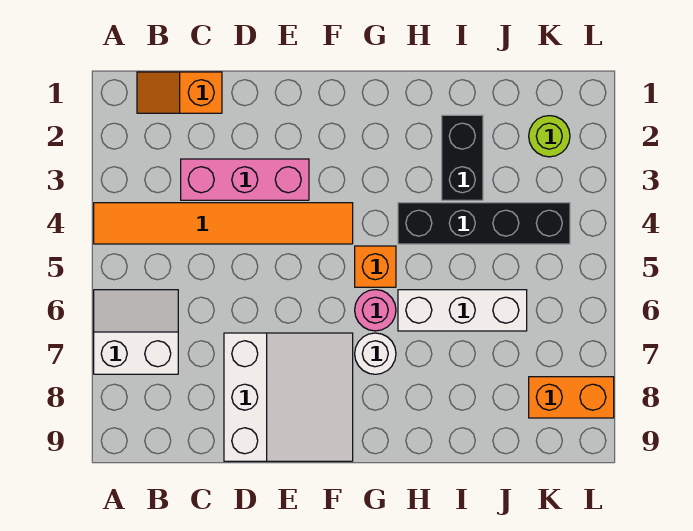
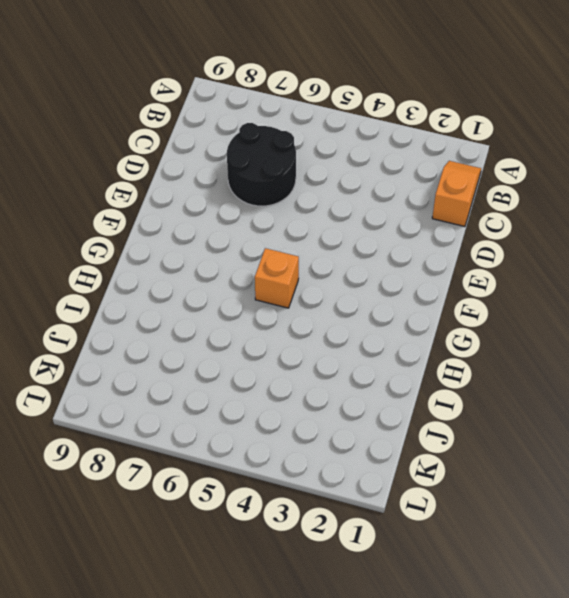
black round brick C6:D7 level 1 -> white slope D7:F9 level 1 top D
none -> orange tile A4:F4 level 1
none -> white slope A6:B7 level 1 top 7
none -> pink brick C3:E3 level 1

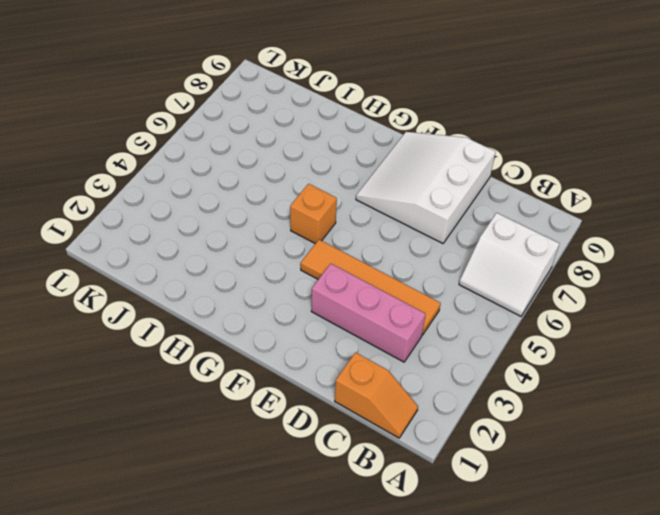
orange tile C4:F4 level 1 -> orange tile A4:F4 level 1
none -> pink round brick G6 level 1
none -> white round brick G7 level 1
none -> black brick H4:K4 level 1

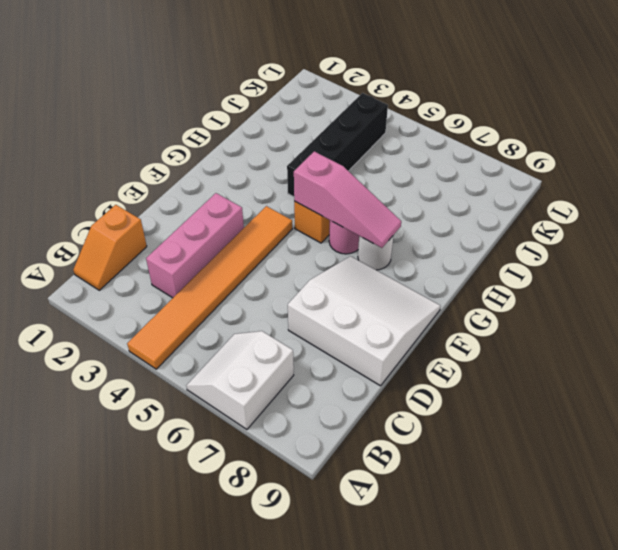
pink slope G5:G7 level 2 top 5 -> none
none -> white brick H6:J6 level 1
none -> black brick I2:I3 level 1
none -> lime round brick K2 level 1

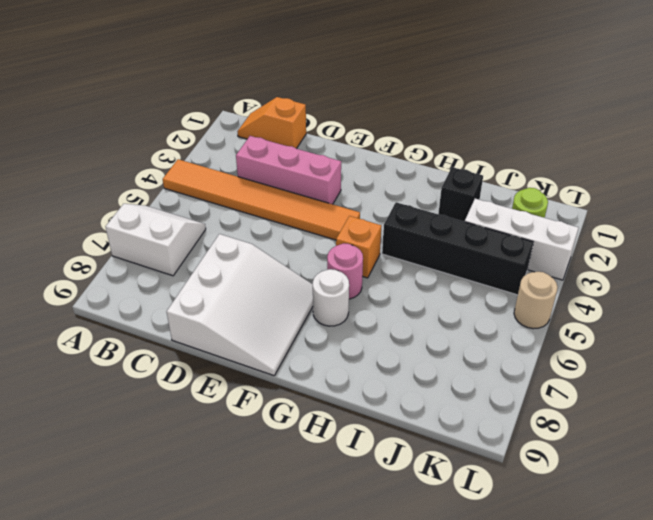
black brick I2 level 1 -> black brick I2:I3 level 1
white brick J3:L3 level 1 -> white brick H6:J6 level 1
tan round brick L5 level 1 -> none
none -> orange brick K8:L8 level 1

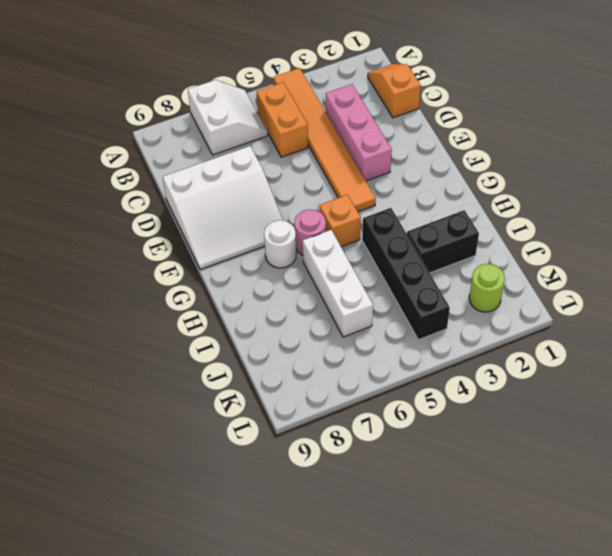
orange brick B5:C5 level 1 -> orange brick K8:L8 level 1

